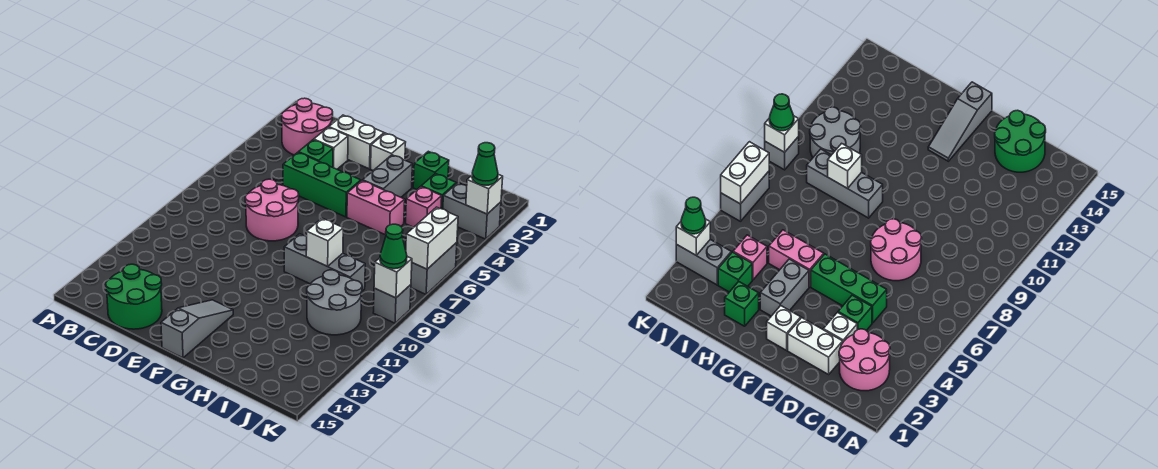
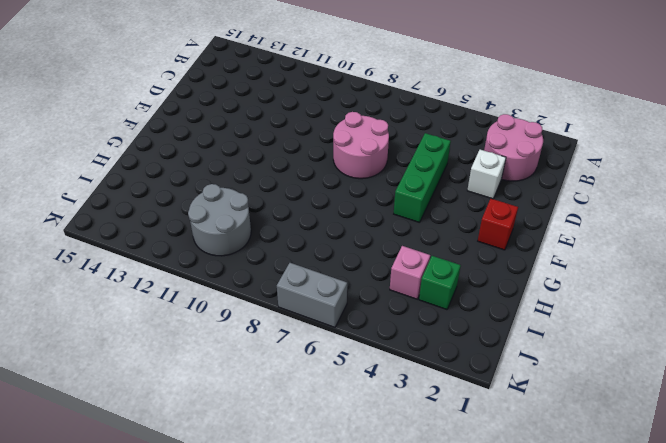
red brick F2 level 1 -> white brick F2 level 1
none -> green round brick C14:D15 level 1
none -> white brick D2:E2 level 1
none -> green brick D4 level 1

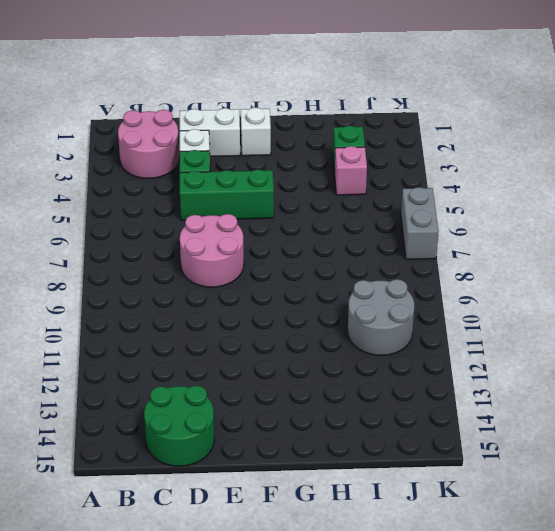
none -> grey slope F13:F15 level 1 top 15
none -> grey brick G3:G4 level 1
none -> pink brick G5:H5 level 1

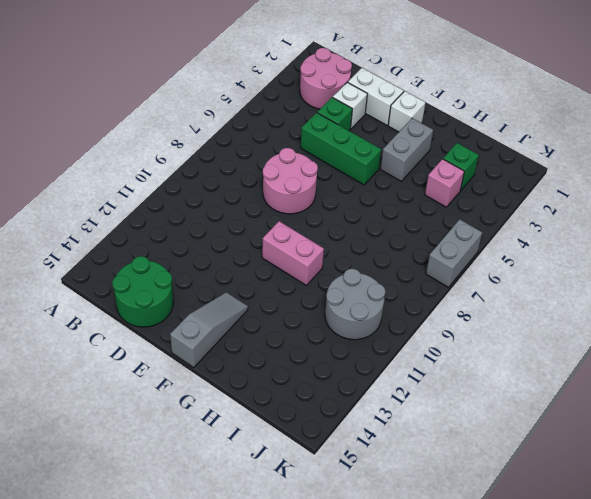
pink brick F10:G10 level 1 -> pink brick G5:H5 level 1
none -> grey brick G9:I9 level 1
none -> green brick H2 level 1
none -> grey brick J3:K3 level 1

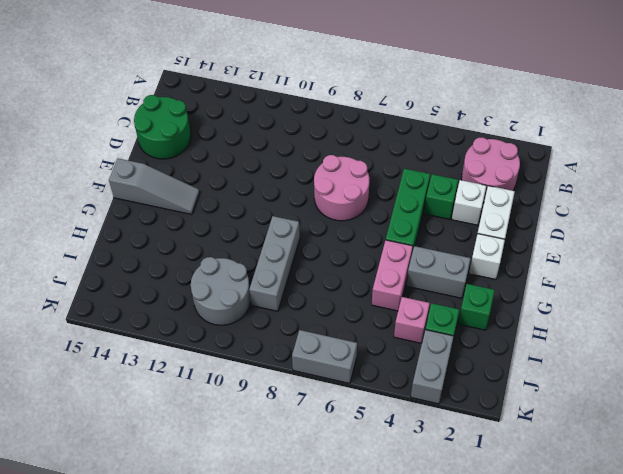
none -> grey brick K9 level 1
none -> white brick H9 level 2
none -> white brick K3 level 2

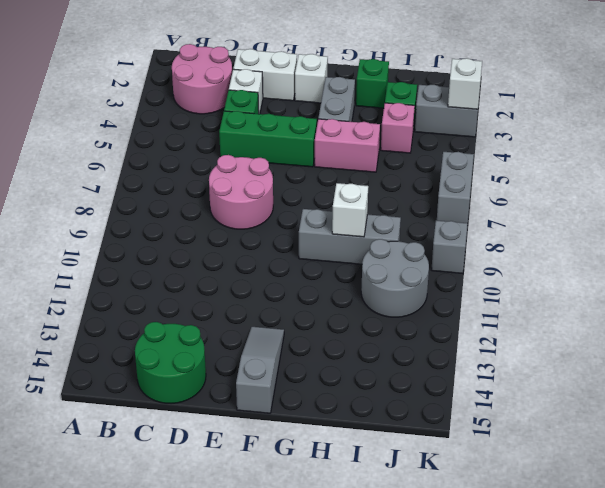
none -> white brick K6:K7 level 2
none -> white brick K9 level 2
none -> green cone K3 level 3

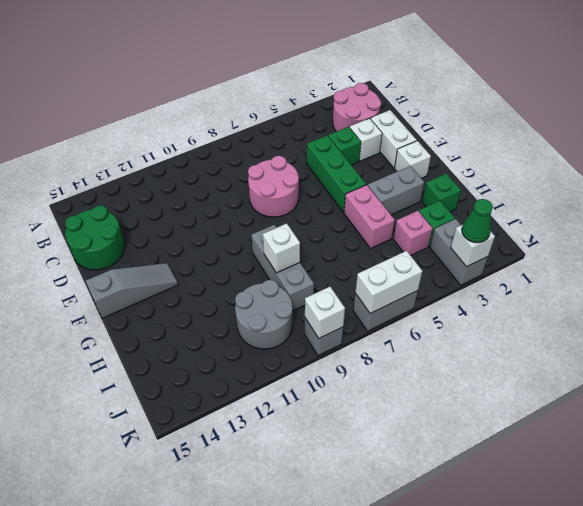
none -> green cone K9 level 3

